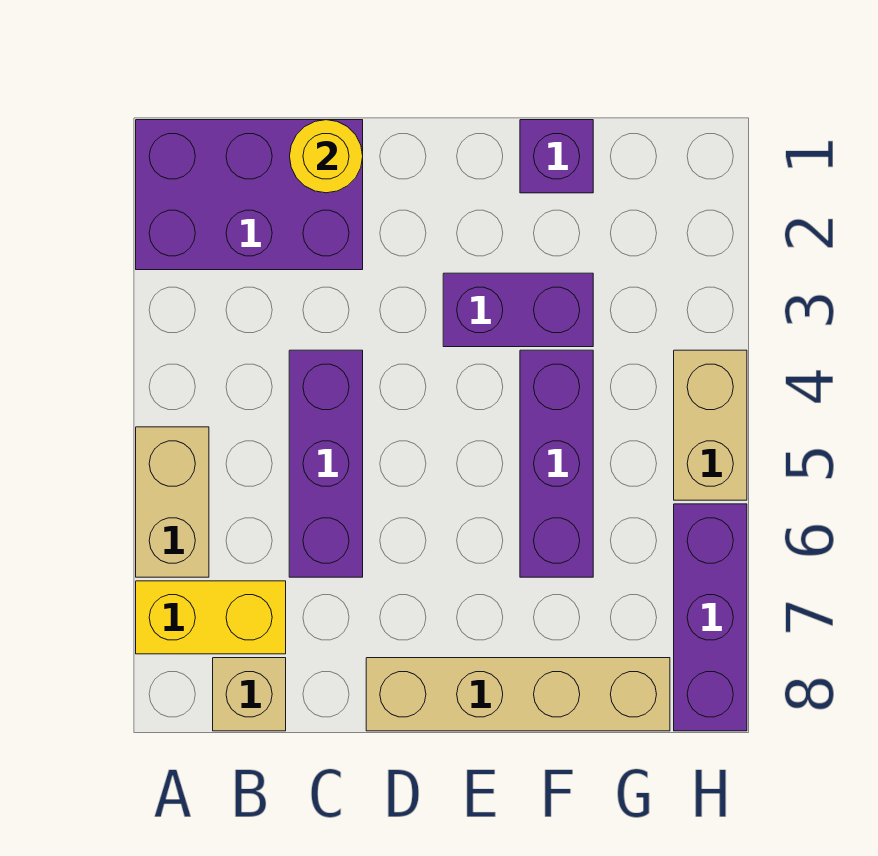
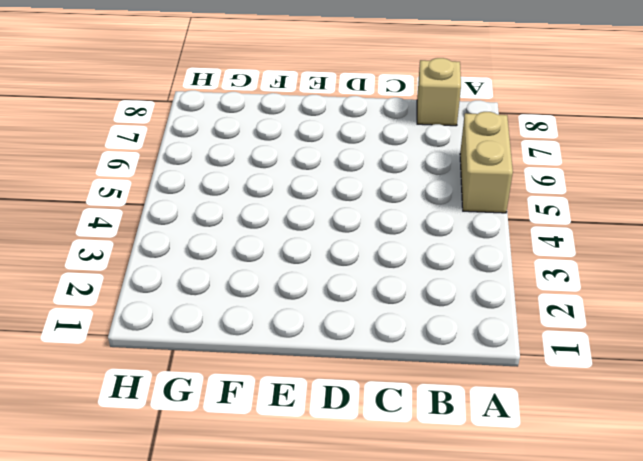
none -> purple brick A1:C2 level 1
none -> yellow brick A7:B7 level 1
none -> purple brick C4:C6 level 1

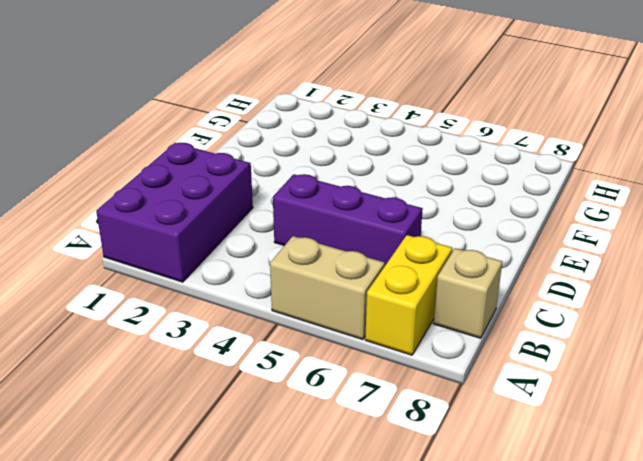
none -> tan brick D8:G8 level 1
none -> purple brick E3:F3 level 1
none -> purple brick F1 level 1

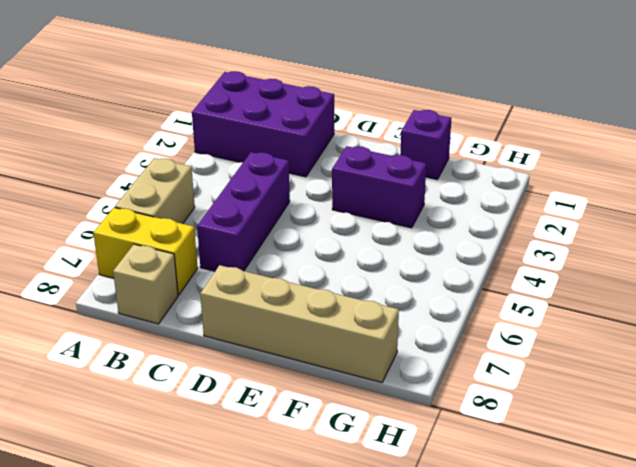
none -> purple brick F4:F6 level 1
none -> tan brick H4:H5 level 1
none -> purple brick H6:H8 level 1

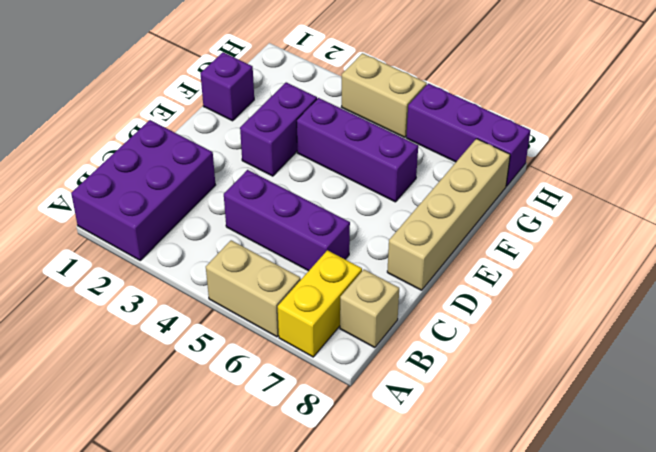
none -> yellow round brick C1 level 2

